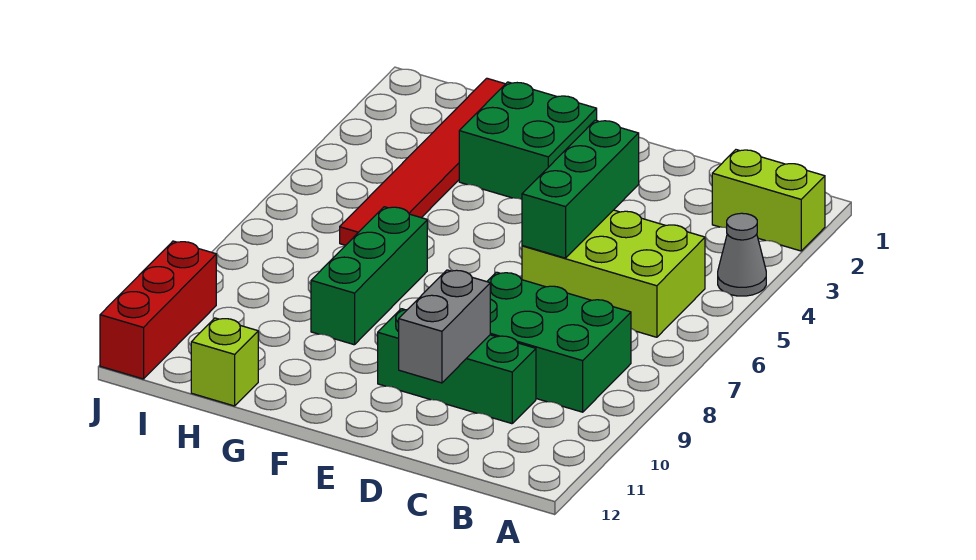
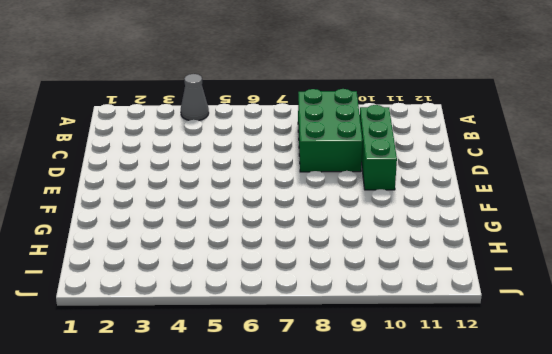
none -> lime brick A2:B2 level 1
none -> lime brick B5:D6 level 1
none -> green brick F2:G3 level 1

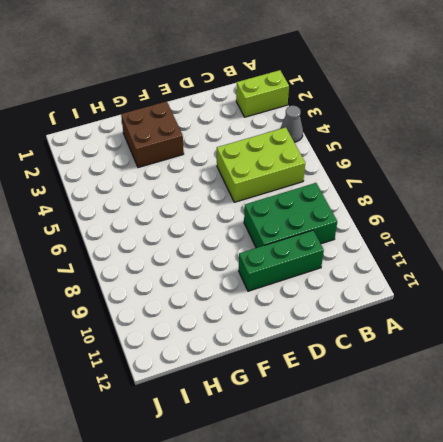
brown brick F2:G3 level 1 -> green brick F2:G3 level 1
none -> green brick G7:G9 level 1
none -> red tile H1:H6 level 1
none -> lime brick H12 level 1

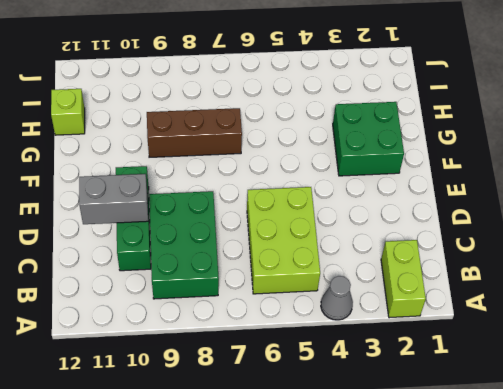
brown brick G7:G9 level 1 -> green brick G7:G9 level 1
none -> red tile H1:H6 level 1
none -> red brick J10:J12 level 1
none -> green brick D4:D6 level 2

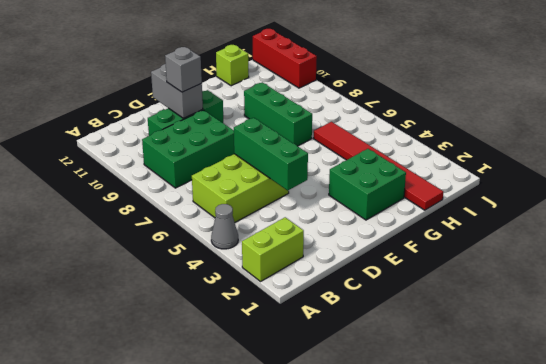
grey brick D10 level 3 -> none

